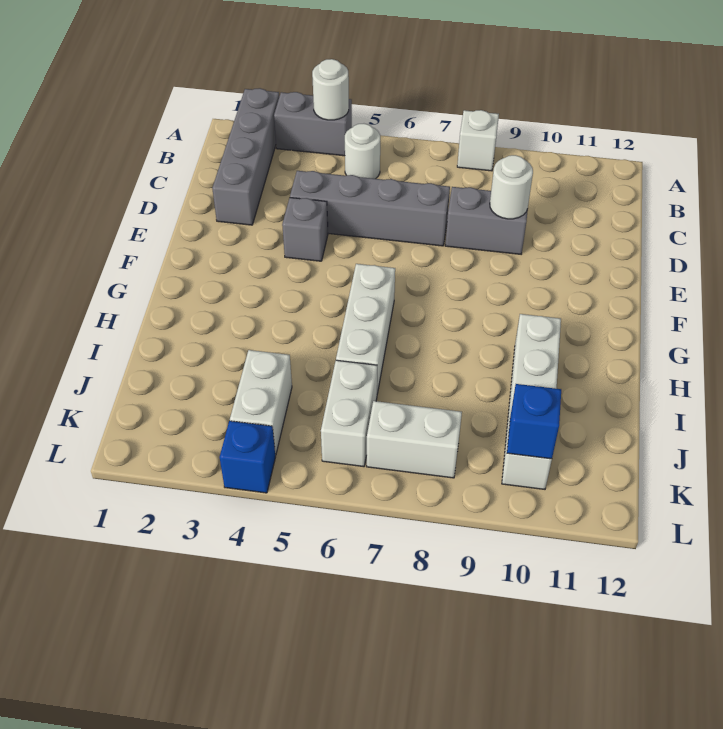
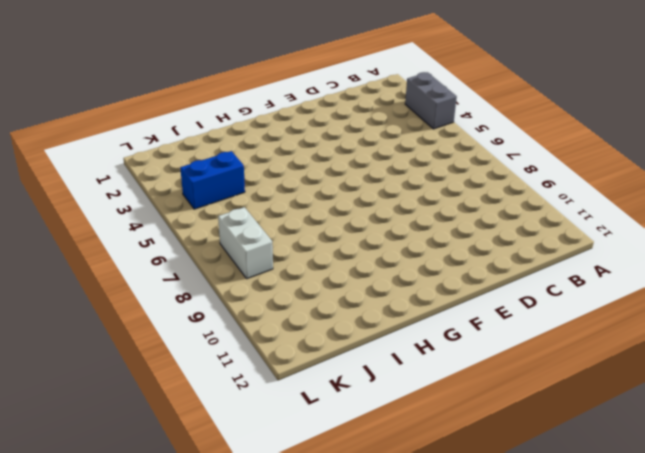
blue brick J4:K4 level 1 -> white brick J4:K4 level 1
none -> grey brick A2:D2 level 1
none -> white brick A8 level 1
none -> white round brick B5 level 1

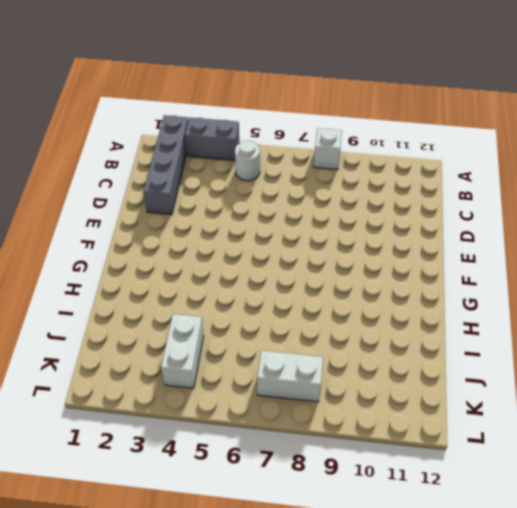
none -> grey brick D4:D7 level 1
none -> grey brick D8:D9 level 1
none -> grey brick E4 level 1

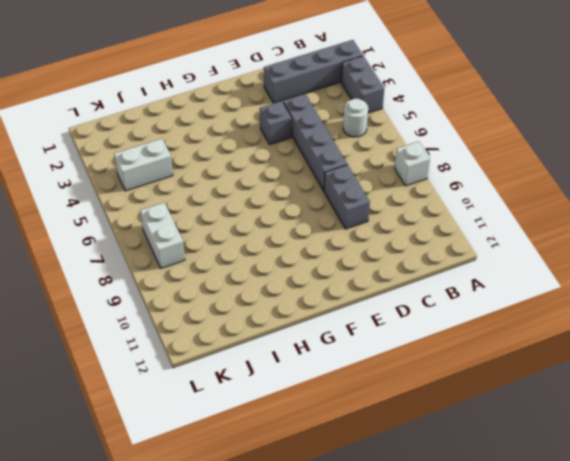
none -> white brick G6:I6 level 1
none -> white brick H10:K10 level 1
none -> white brick J6:K6 level 1

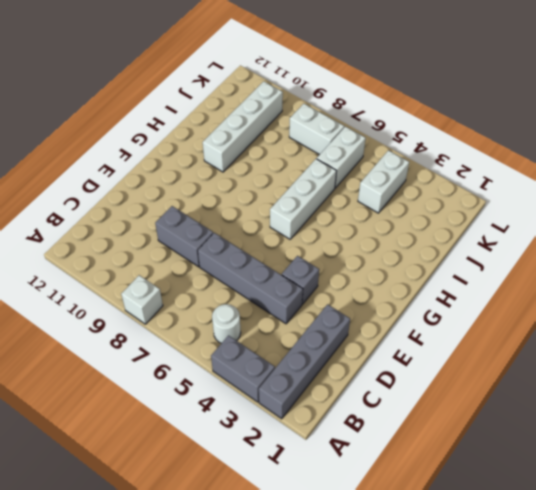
none -> blue brick L4 level 1
none -> white round brick A4 level 2
none -> white round brick D9 level 2

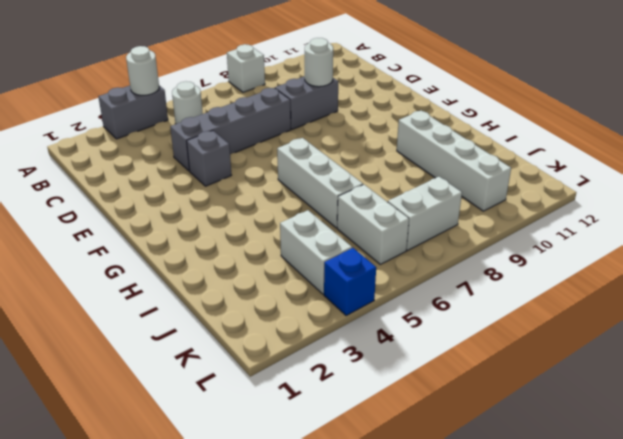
none -> grey brick A2:D2 level 1
none -> blue brick K10 level 2

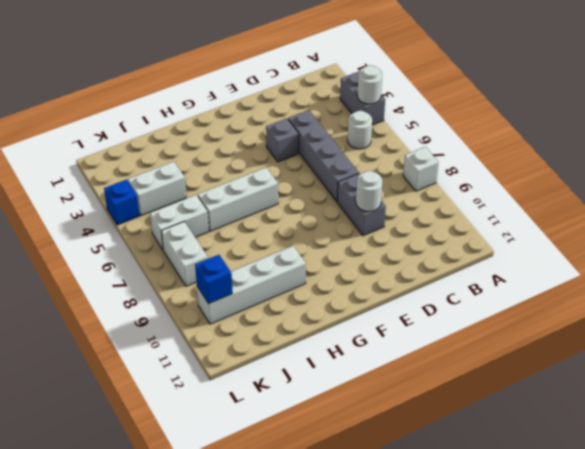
none -> grey brick A2:D2 level 1

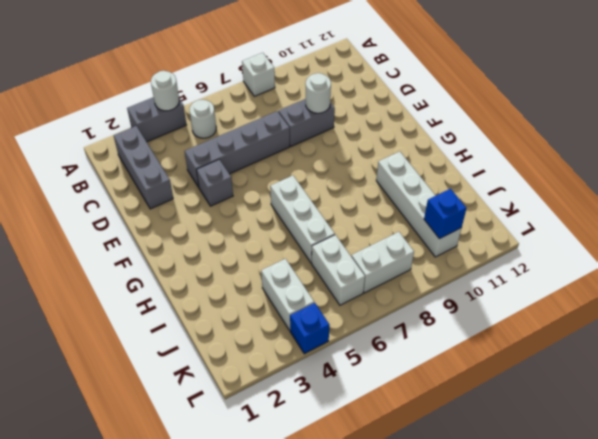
grey brick B2:D2 level 1 -> grey brick A2:D2 level 1

